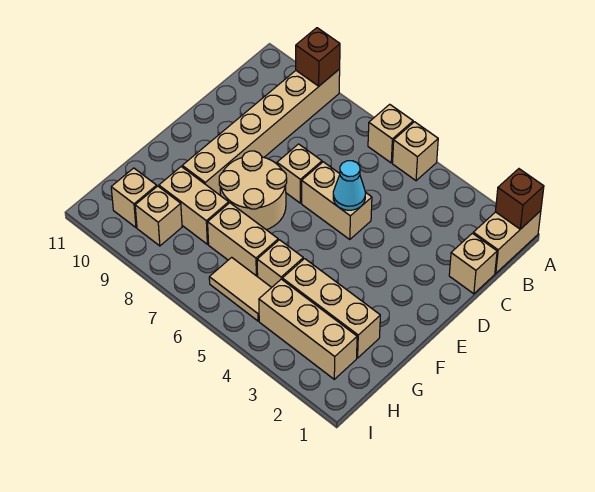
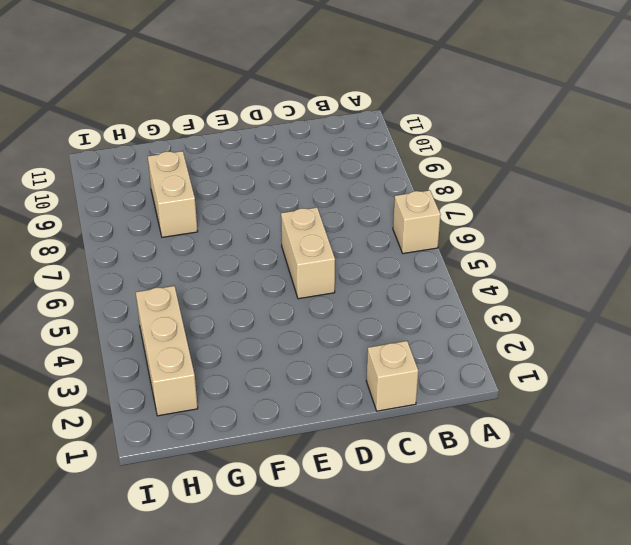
none -> tan brick A1:B1 level 1
none -> tan brick A5 level 1
none -> tan brick A9:F9 level 1

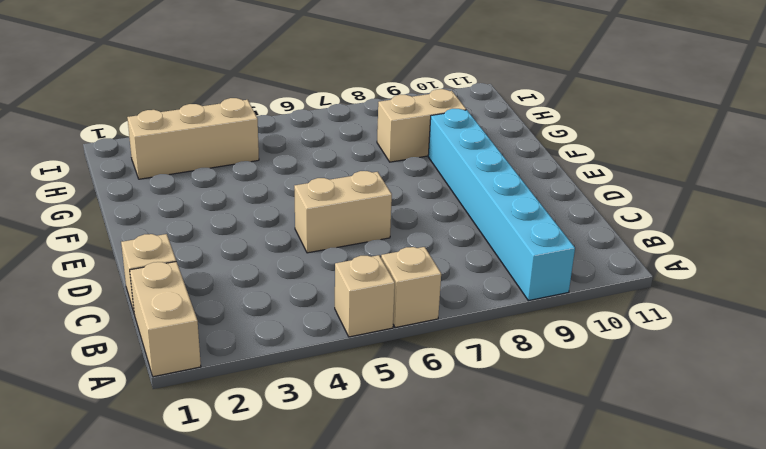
cyan brick A9:F9 level 1 -> tan brick A9:F9 level 1
none -> tan brick D7 level 1
none -> tan round brick E7:F8 level 1
none -> tan brick G2:G4 level 1

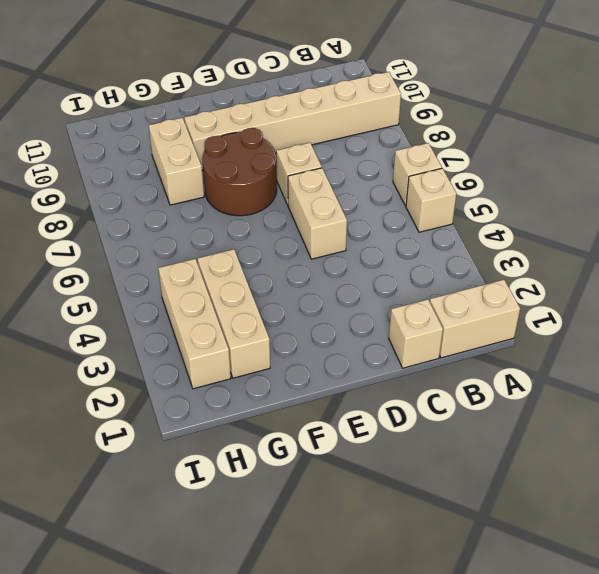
brown round brick E7:F8 level 1 -> tan round brick E7:F8 level 1
none -> tan brick G5 level 1
none -> tan brick G6:G7 level 1
none -> tan tile H5:H6 level 1

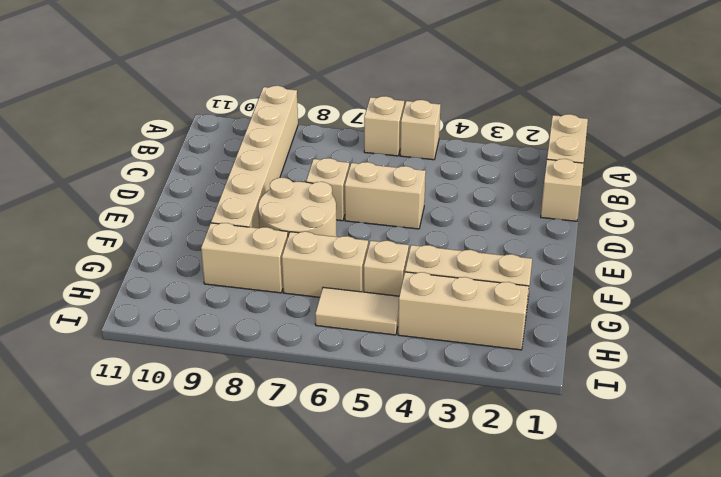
none -> tan brick H9 level 1
none -> tan brick H10 level 1
none -> brown brick A1 level 2

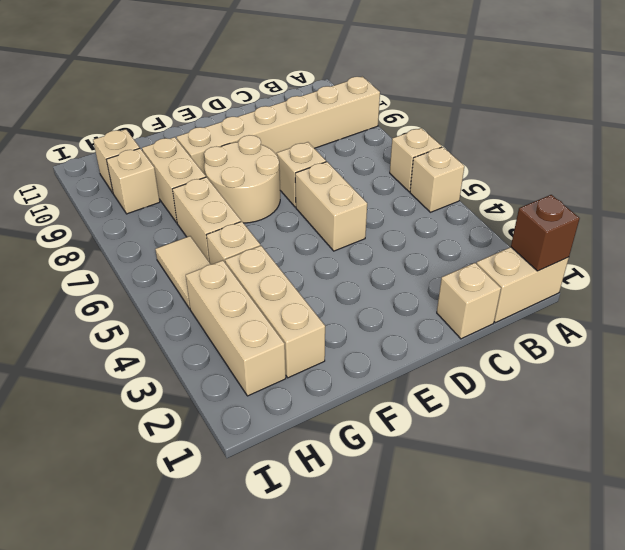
none -> brown brick A9 level 2
none -> cyan cone D5 level 2

